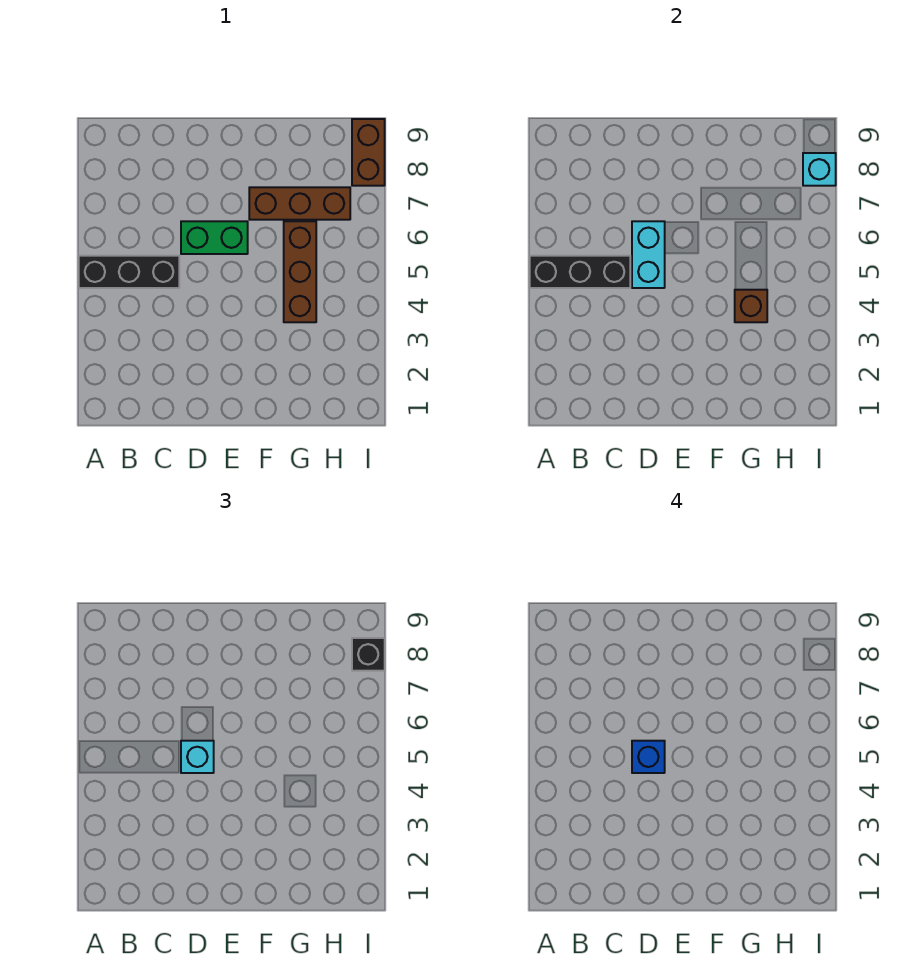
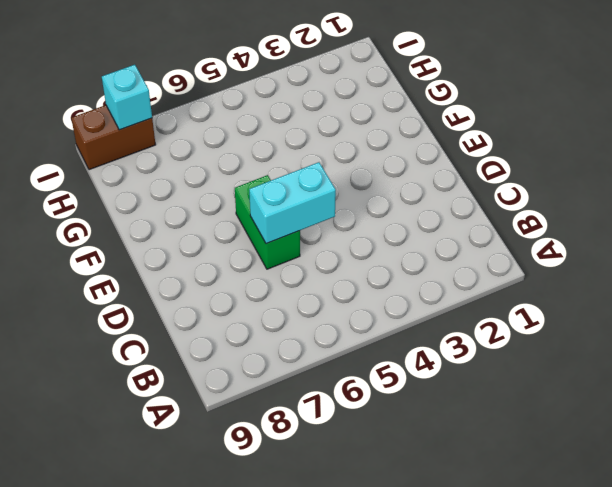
none -> black brick A5:C5 level 1
none -> brown brick F7:H7 level 1
none -> brown brick G4:G6 level 1

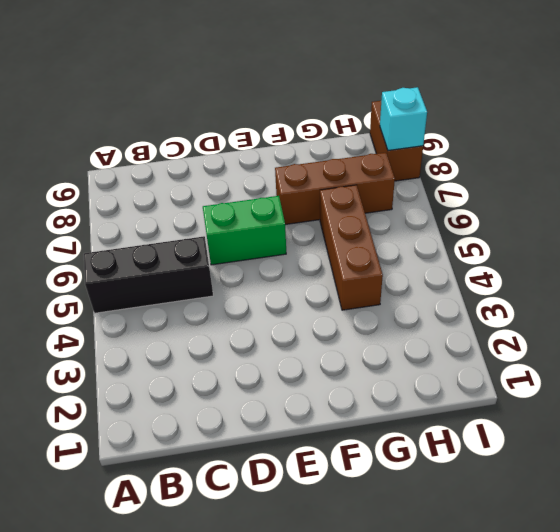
none -> black brick A5:C5 level 2
none -> cyan brick D5:D6 level 2
none -> brown brick G4 level 2

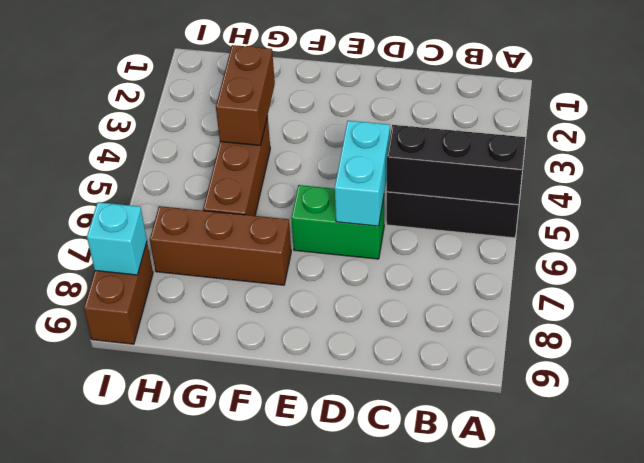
brown brick G3:G4 level 2 -> brown brick G4 level 2
none -> cyan brick D5 level 3
none -> black brick I8 level 3
none -> blue brick D5 level 4

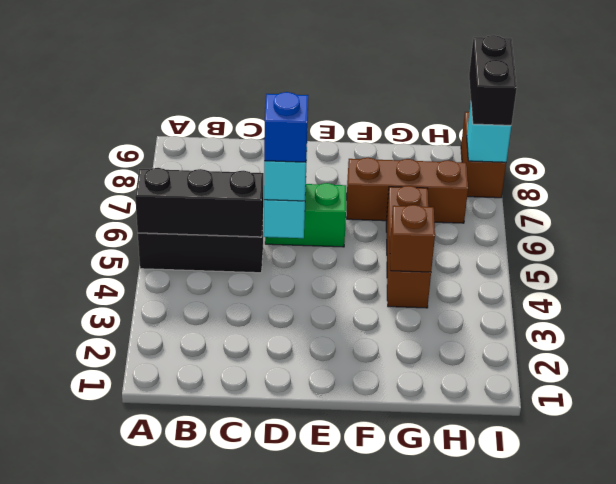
black brick I8:I9 level 3 -> black brick I8 level 3

